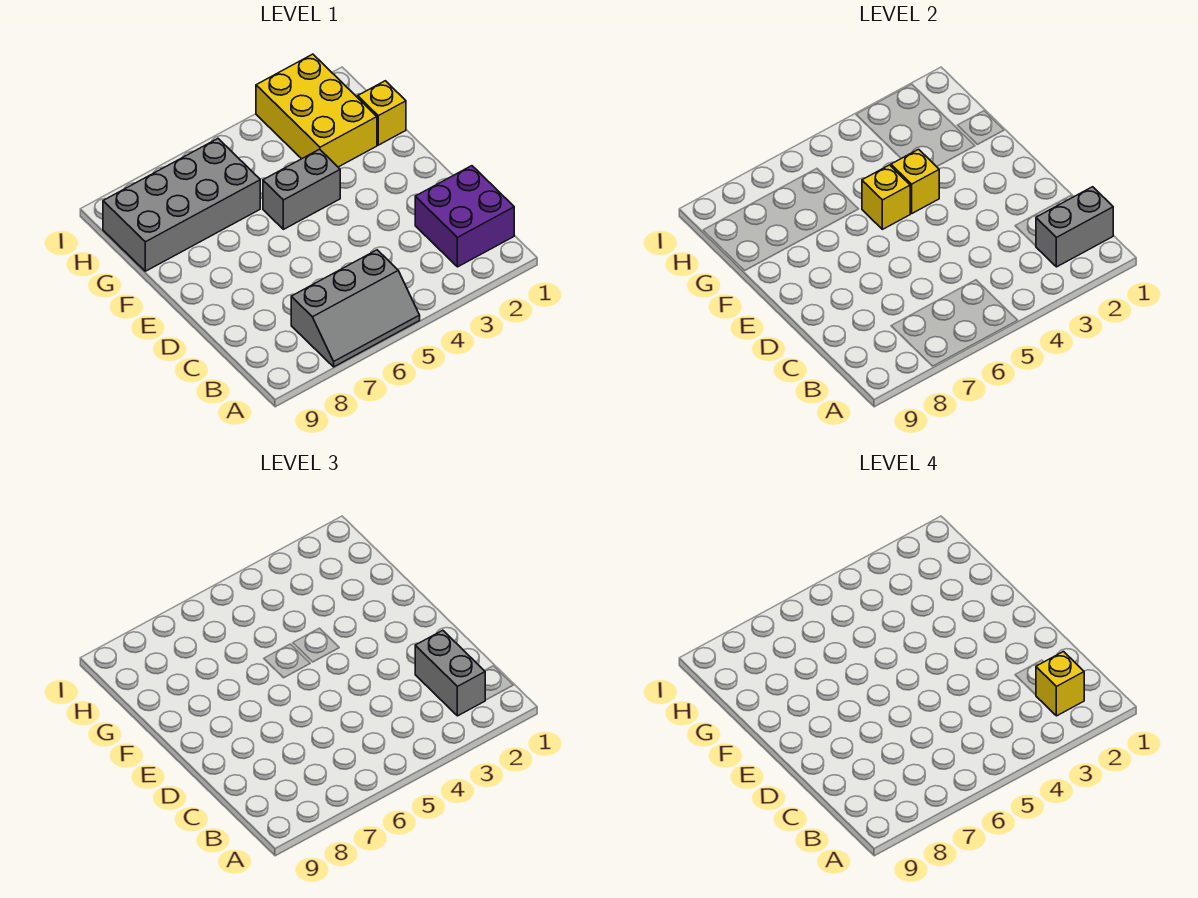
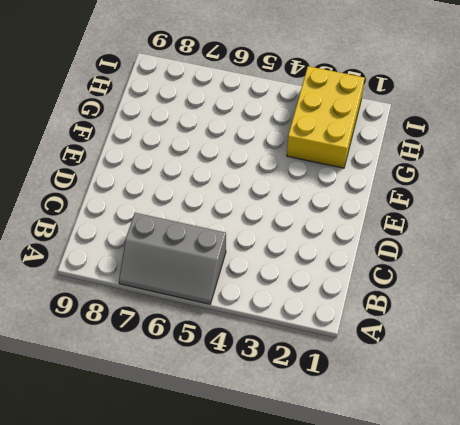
none -> purple brick B1:C2 level 1
none -> grey brick F4:F5 level 1

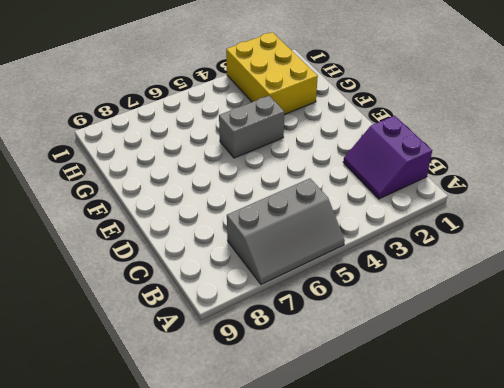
purple slope B1:C2 level 1 top 1 -> purple brick B1:C2 level 1
none -> yellow brick G1 level 1
none -> grey brick G6:H9 level 1

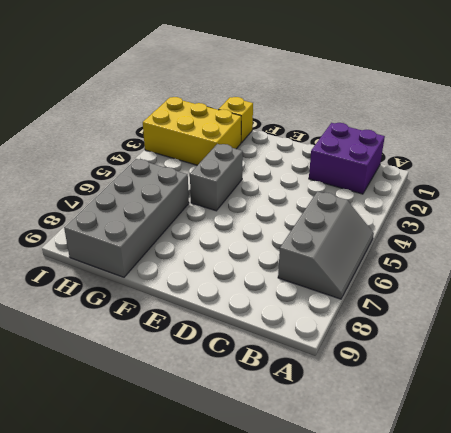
none -> grey brick B1:B2 level 2
none -> yellow brick F4 level 2

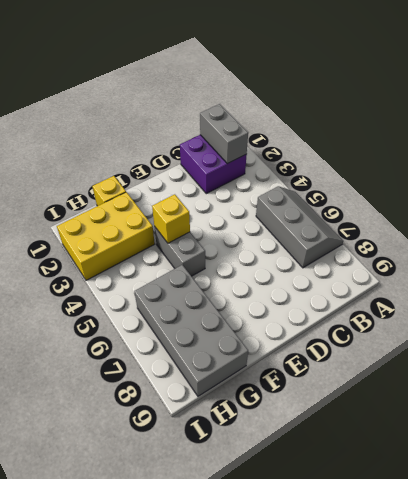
none -> yellow brick F5 level 2
none -> grey brick B2:C2 level 3

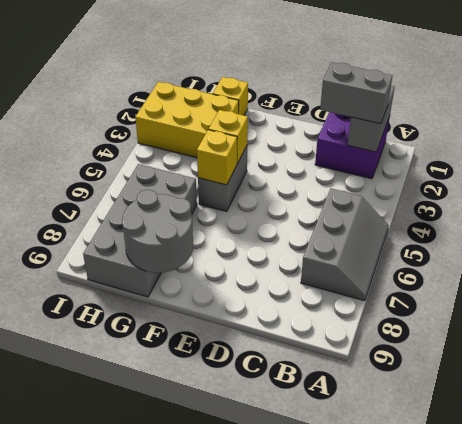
grey round brick F8:G9 level 2 -> none
none -> yellow brick B2 level 4

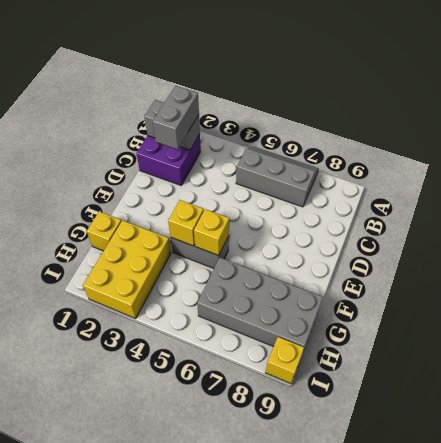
yellow brick I9 level 1 -> yellow brick B2 level 4

